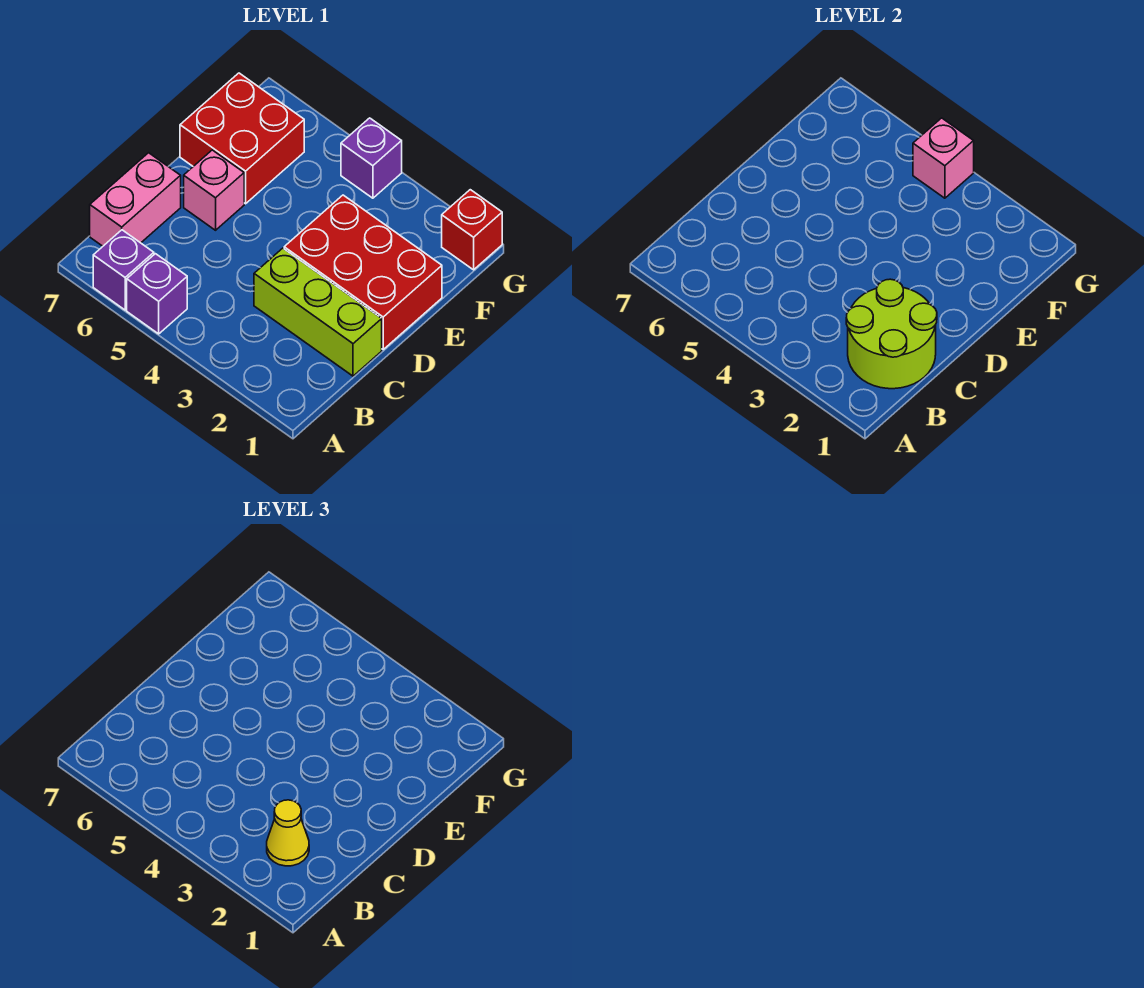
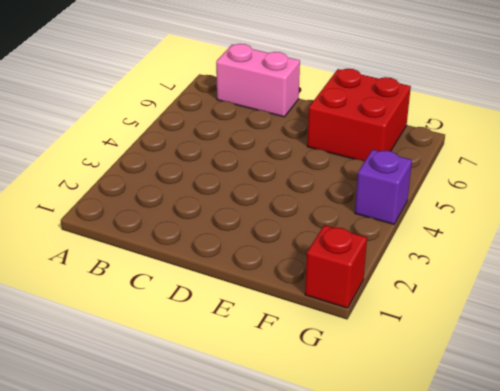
none -> purple brick A5 level 1
none -> purple brick A6 level 1
none -> lime brick C1:C3 level 1

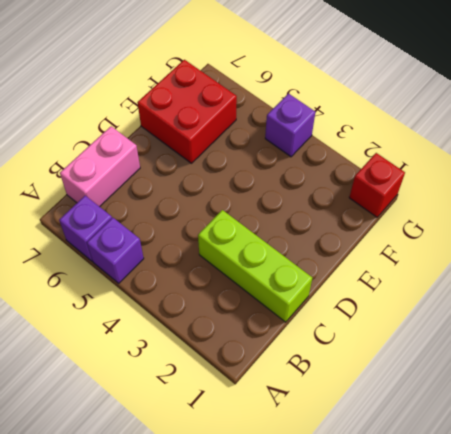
none -> red brick D1:E3 level 1
none -> pink brick D6 level 1
none -> lime round brick B1:C2 level 2

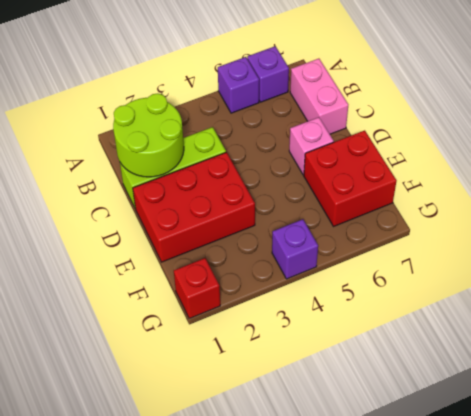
none -> pink brick G4 level 2
none -> yellow cone B2 level 3

